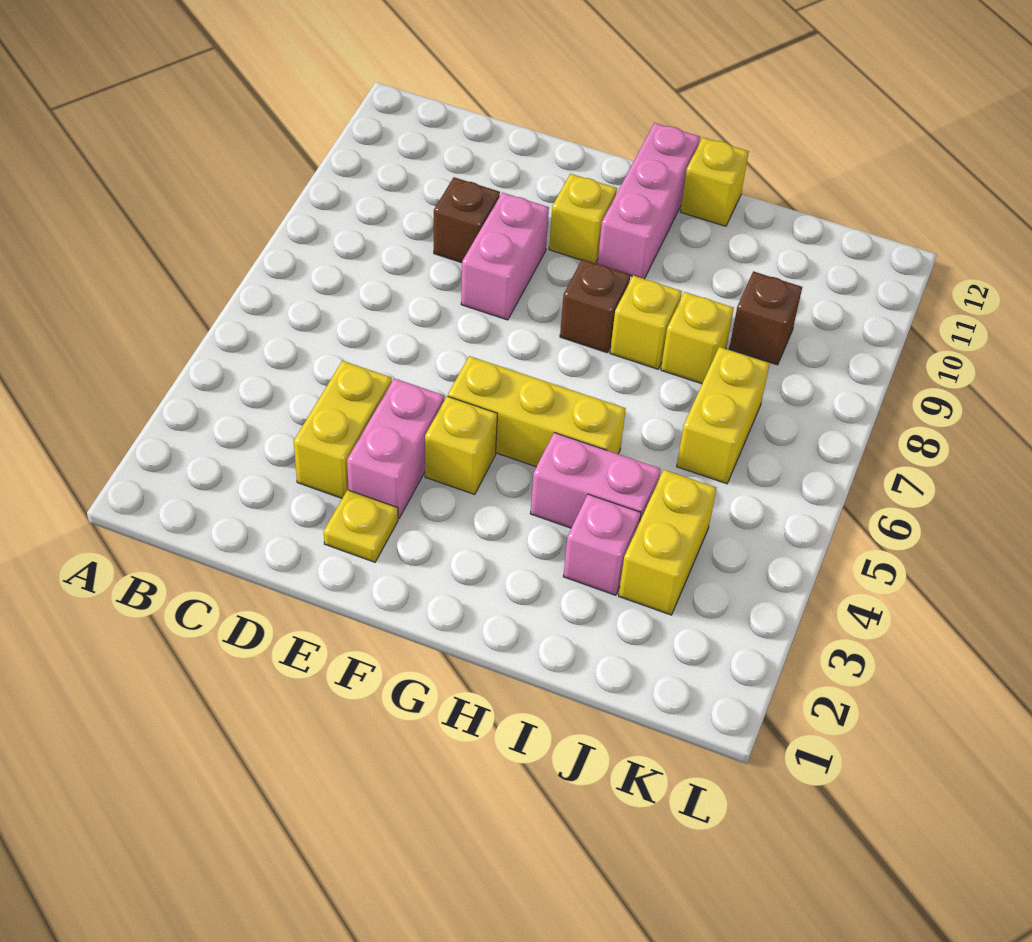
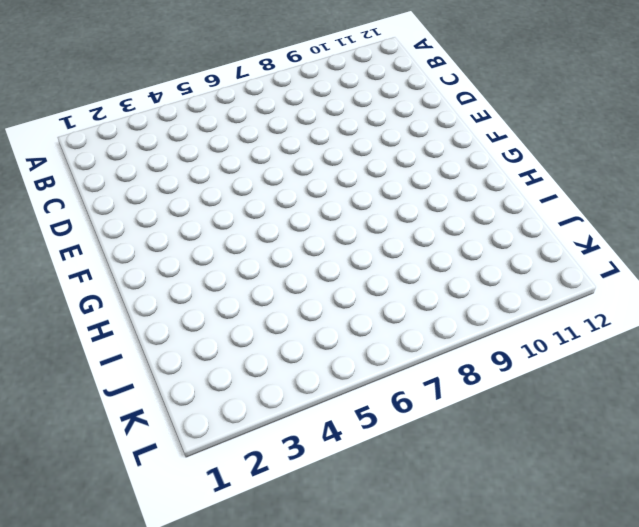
none -> yellow brick D3:D4 level 1
none -> brown brick D9 level 1
none -> yellow plate E2 level 1

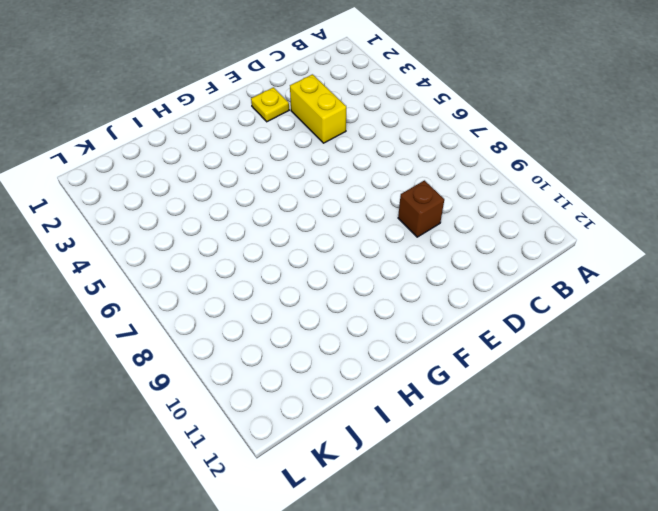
none -> pink brick E3:E4 level 1
none -> pink brick E8:E9 level 1
none -> yellow brick F4 level 1

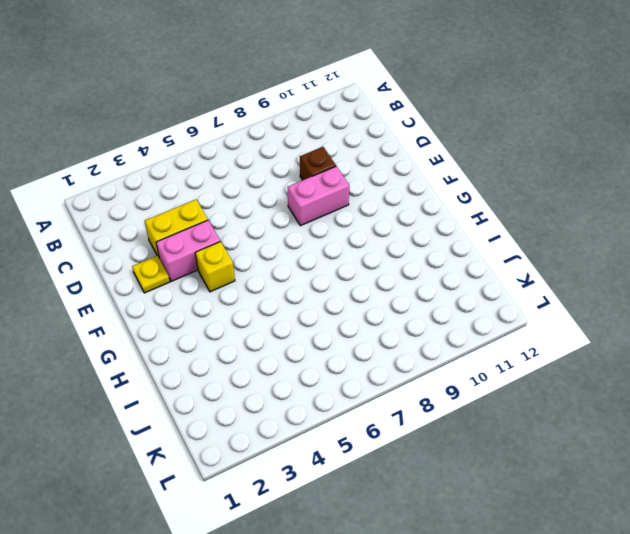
none -> yellow brick F5:H5 level 1
none -> yellow brick F10 level 1
none -> brown brick G8 level 1

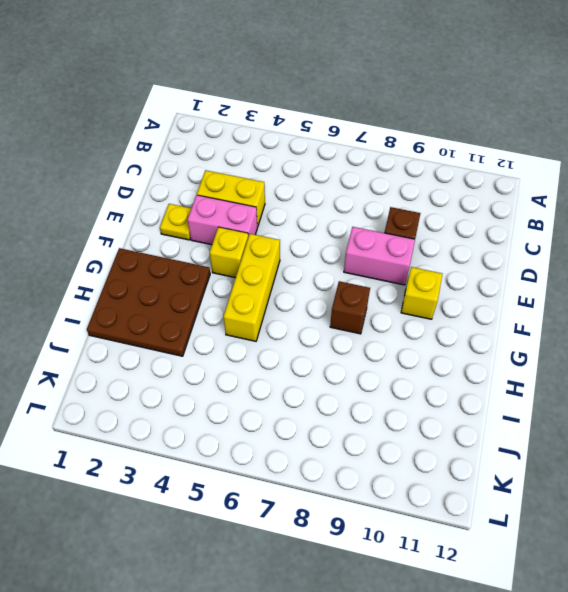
brown plate G1:I3 level 1 -> pink brick I3 level 1
none -> pink brick G10:G12 level 1
none -> pink brick H4:I4 level 1
none -> yellow brick H8 level 1

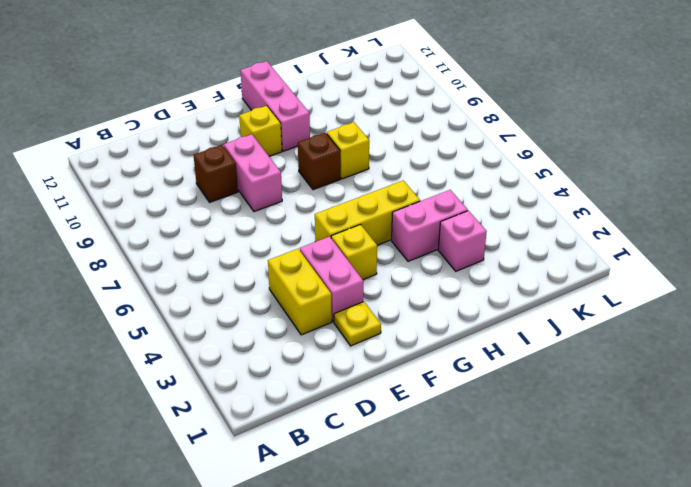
none -> yellow brick H12 level 1
none -> yellow brick I8 level 1
none -> yellow brick J3:J4 level 1

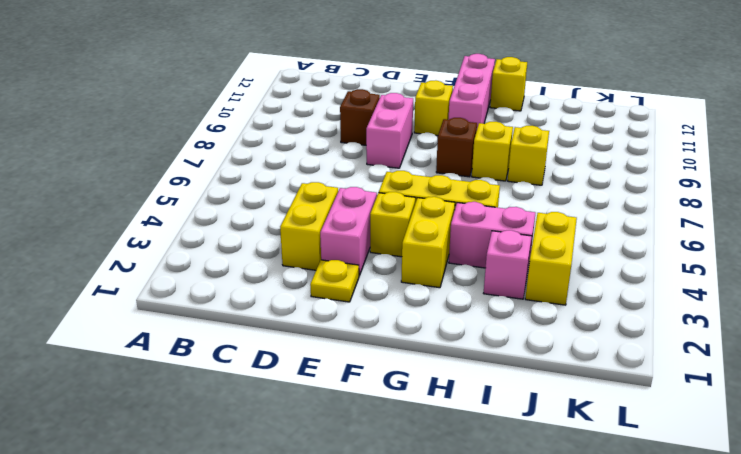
yellow brick G3:G4 level 1 -> yellow brick J6:J7 level 1
none -> brown brick J9 level 1

